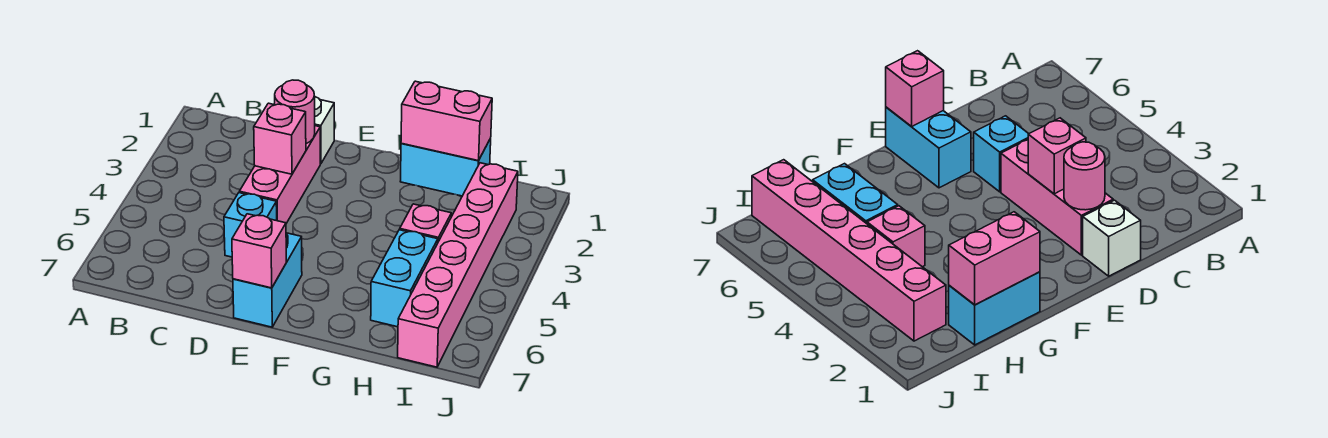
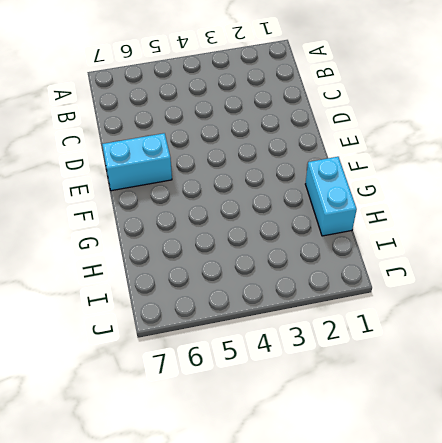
none -> white brick D1 level 1
none -> pink brick D2:D4 level 1
none -> cyan brick D5 level 1

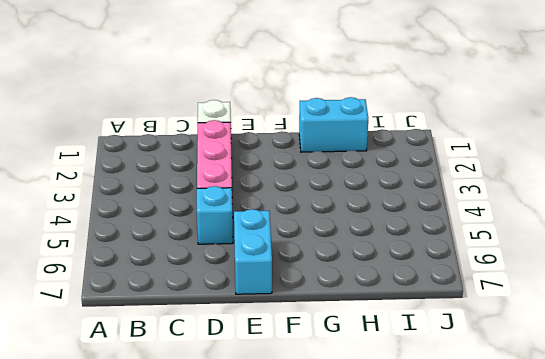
none -> pink brick H4 level 1
none -> cyan brick H5:H6 level 1
none -> pink brick I2:I7 level 1

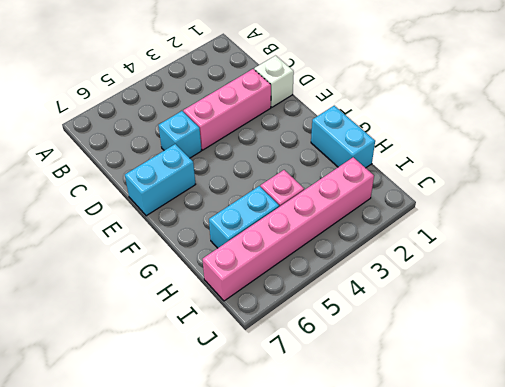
none -> pink round brick D2 level 2
none -> pink brick D3 level 2
none -> pink brick E7 level 2

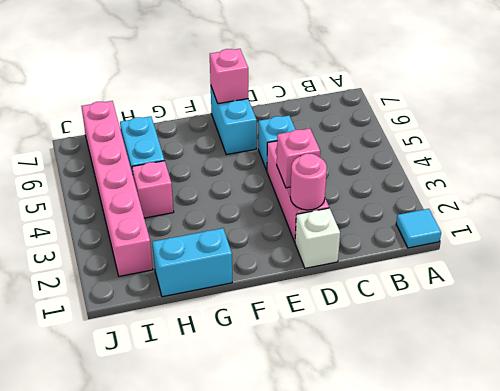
cyan tile A1 level 1 -> none
none -> pink brick G1:H1 level 2

